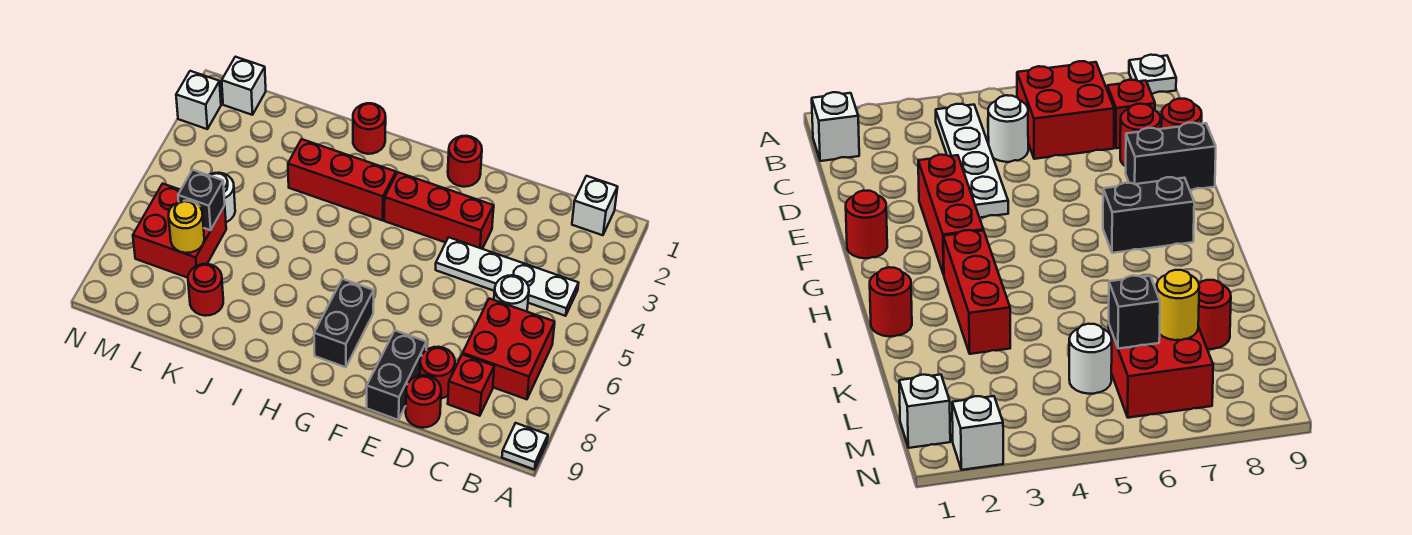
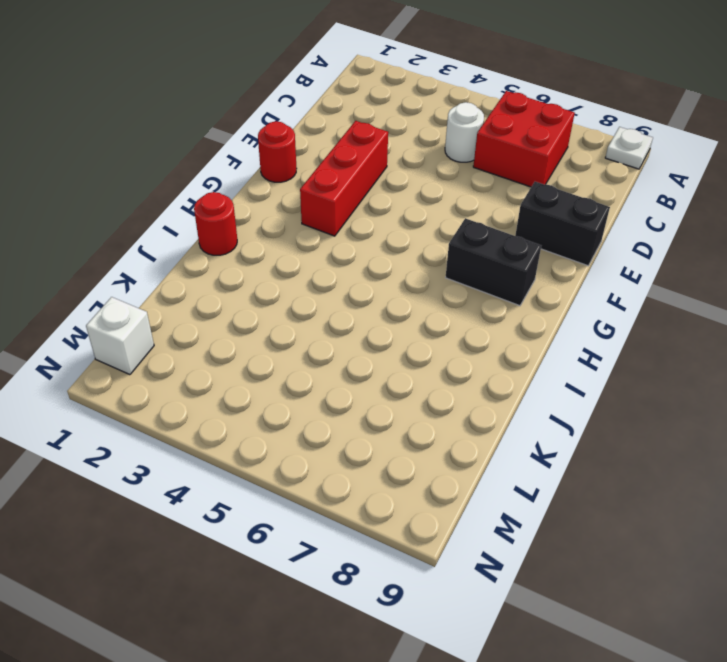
none -> white brick B1 level 1
none -> white plate B4:E4 level 1
none -> red brick C8 level 1

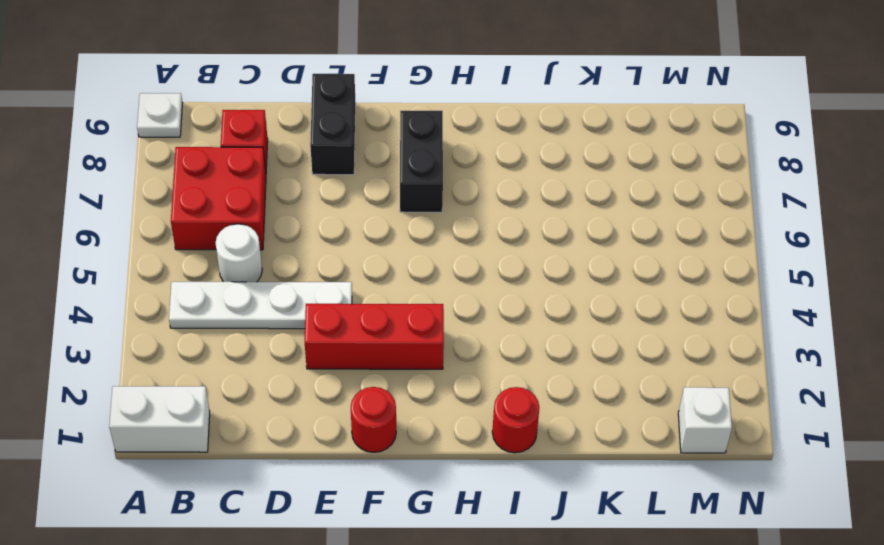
white brick A1:B1 level 1 -> white brick B1 level 1
none -> red round brick D8 level 1
none -> red round brick D9 level 1
none -> red brick H3:J3 level 1

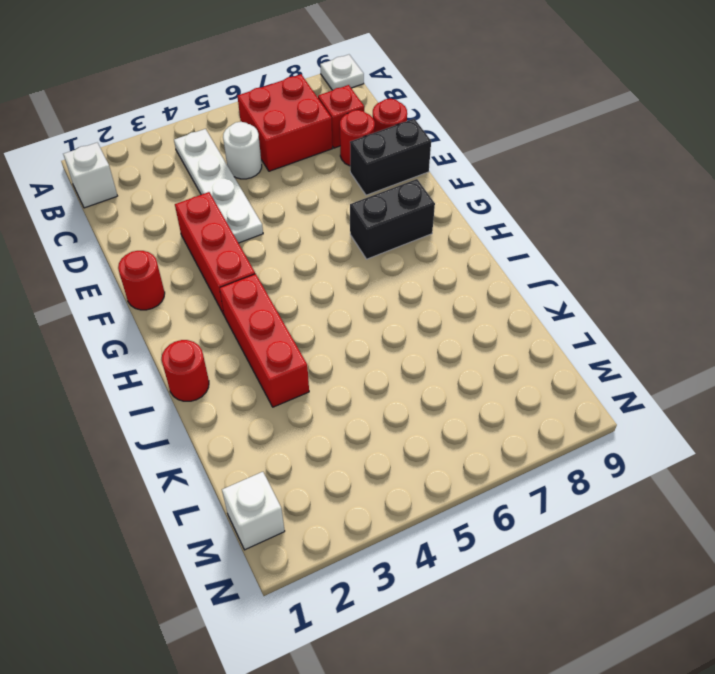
none -> red round brick K8 level 1
none -> white round brick L5 level 1
none -> red brick L6:M7 level 1

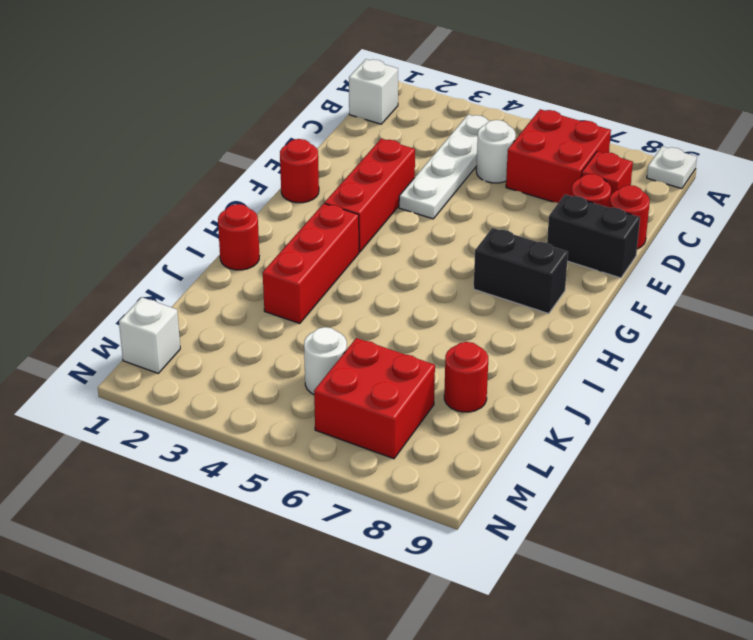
none -> white brick N2 level 1
none -> black brick L6 level 2
none -> yellow round brick L7 level 2

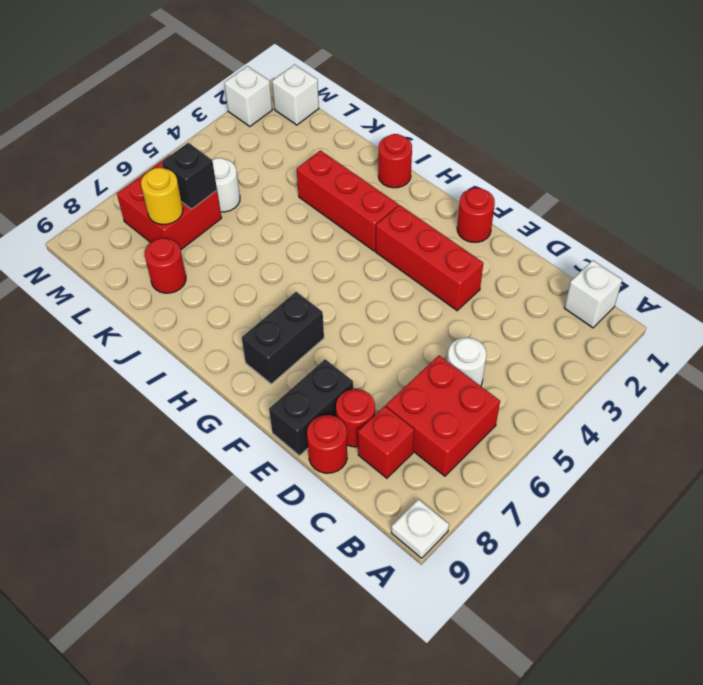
none -> white plate B4:E4 level 1

